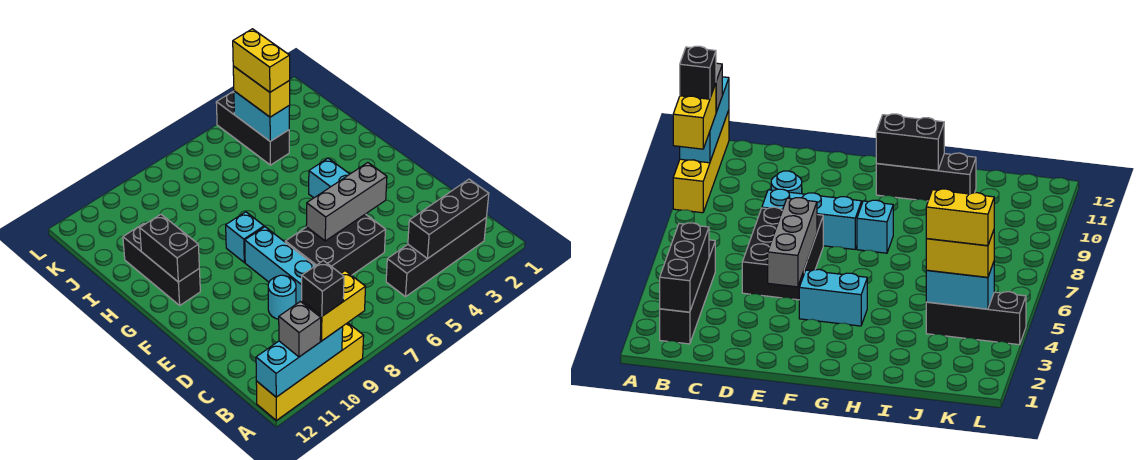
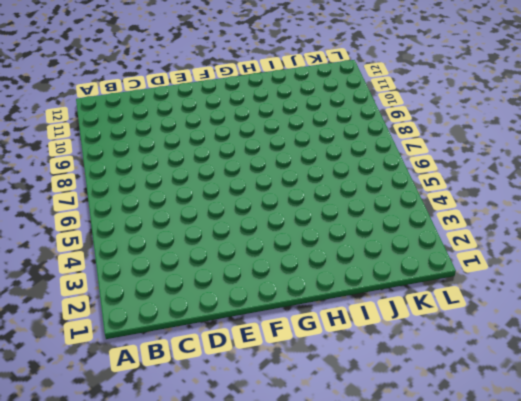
none -> yellow brick A9:A12 level 1
none -> black brick B2:B5 level 1
none -> black brick D5:E7 level 1

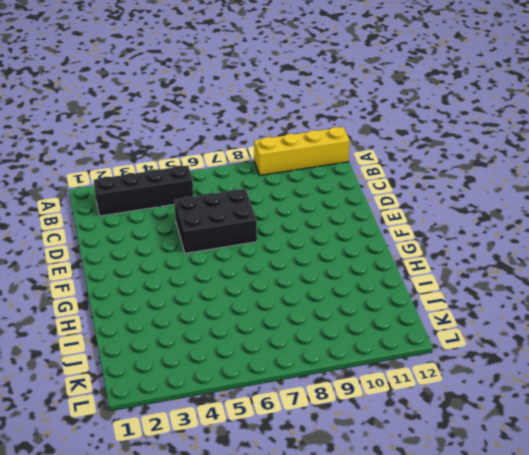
none -> cyan brick D8:F8 level 1
none -> cyan round brick D9 level 1
none -> cyan brick F4:G4 level 1

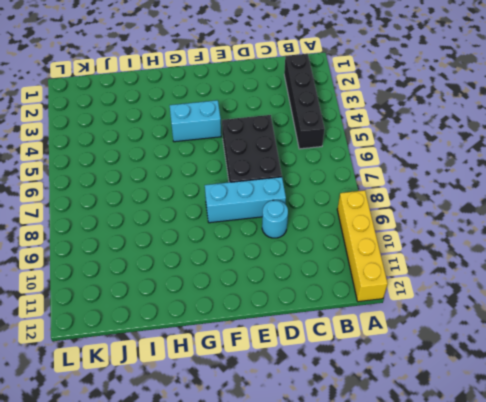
none -> cyan brick G8 level 1
none -> black brick G11:I11 level 1
none -> black brick J4:L4 level 1

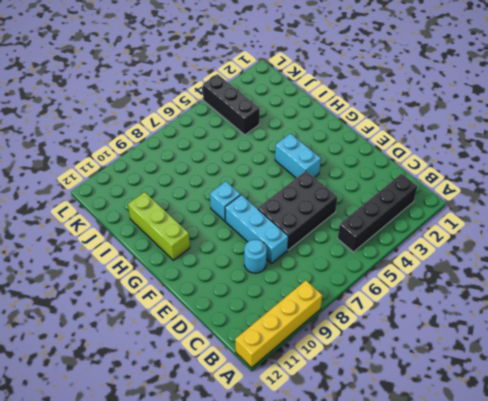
lime brick G11:I11 level 1 -> black brick G11:I11 level 1
none -> cyan brick A10:A12 level 2
none -> black brick B2:B4 level 2
none -> grey brick E4:E6 level 2

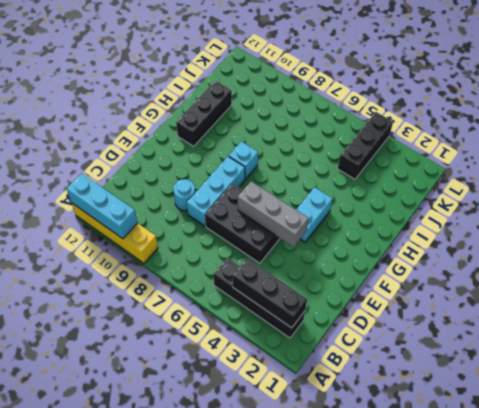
none -> black brick G11:H11 level 2
none -> cyan brick J4:K4 level 2
none -> yellow brick A9:A10 level 3

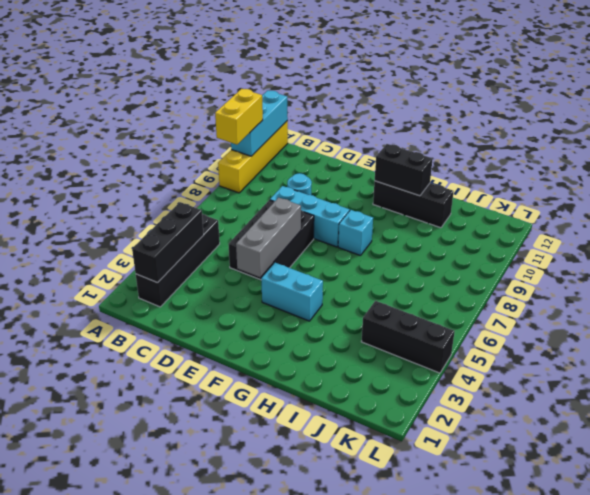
none -> cyan brick J4:K4 level 2
none -> grey brick A11 level 3
none -> yellow brick J4:K4 level 3

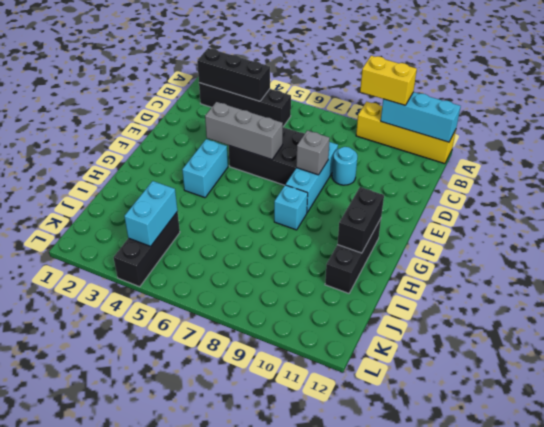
grey brick E8 level 2 -> grey brick A11 level 3
none -> yellow brick J4:K4 level 3
none -> black brick A10 level 4
none -> yellow brick J4:K4 level 4

